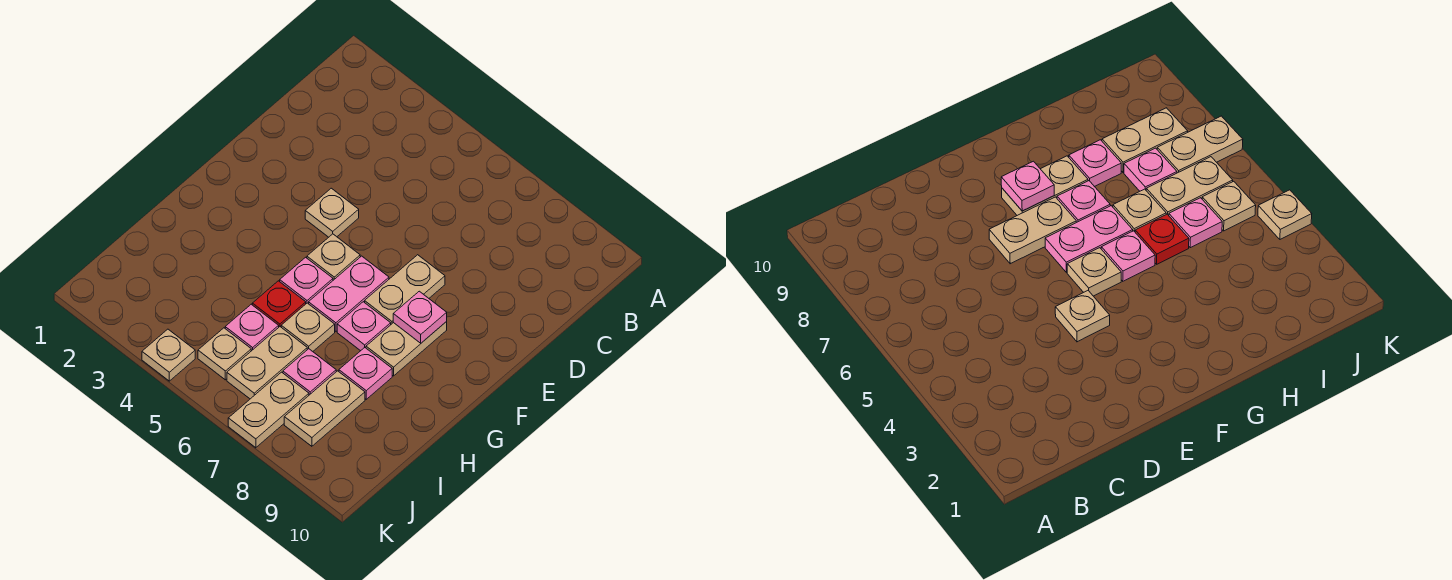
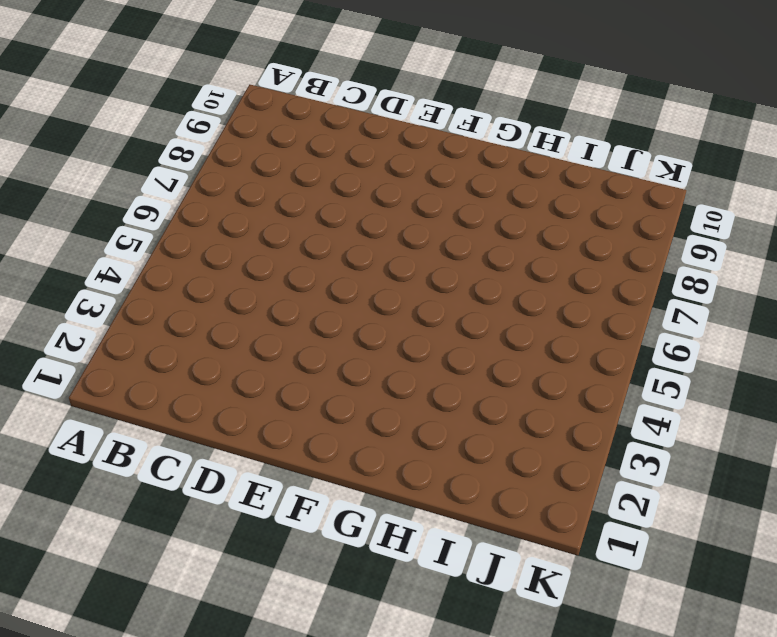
none -> tan plate E4 level 1
none -> tan plate E7:F7 level 1
none -> tan plate F5 level 1

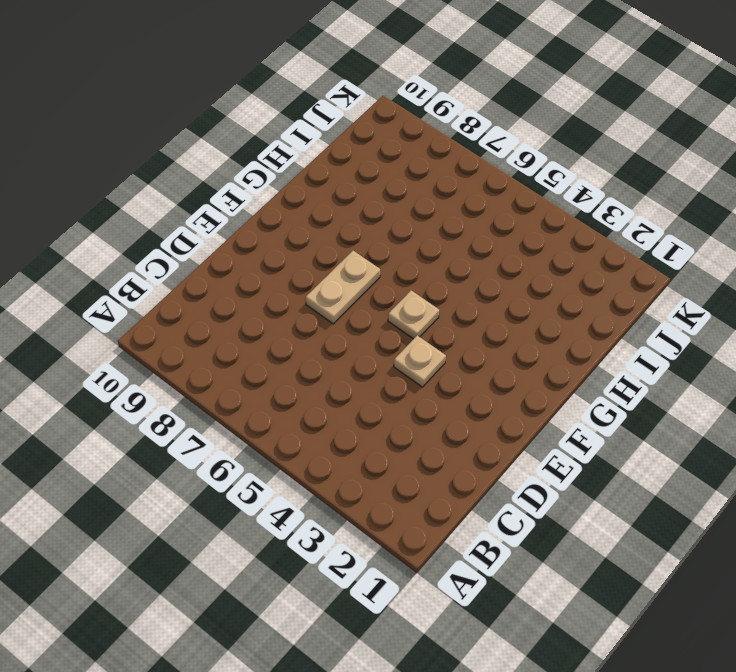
none -> pink plate F6:G6 level 1
none -> tan plate F8:G8 level 1
none -> pink plate G5 level 1

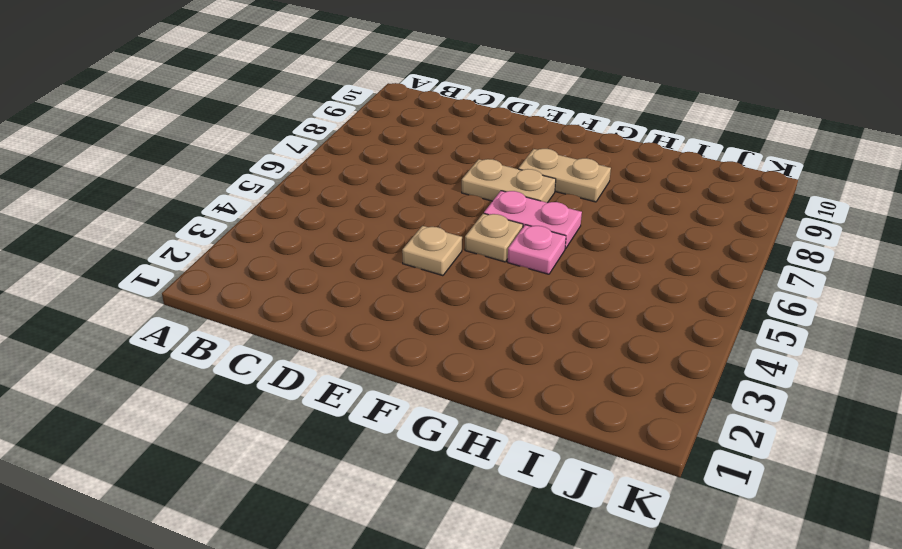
none -> pink plate G7 level 1
none -> red plate H5 level 1
none -> tan plate H6 level 1

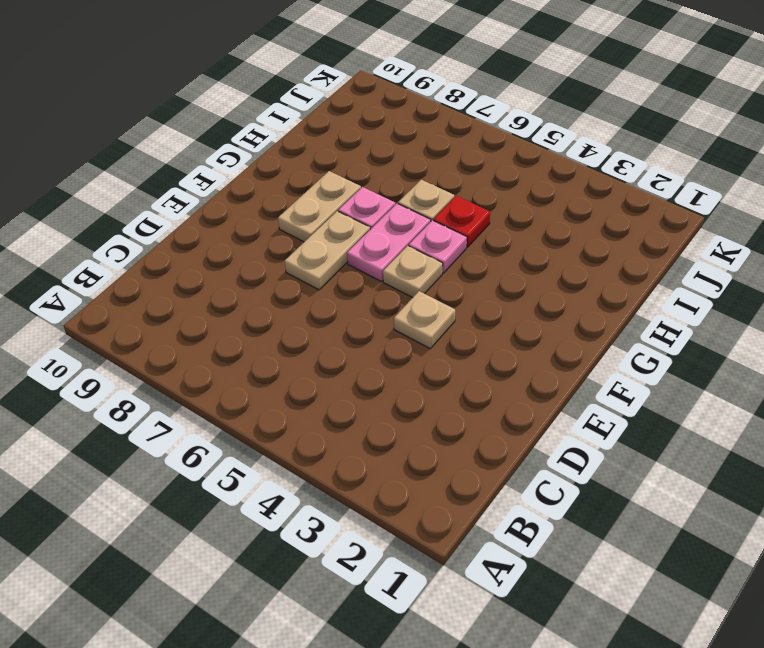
none -> pink plate H8 level 1
none -> pink plate I5 level 1
none -> tan plate I6:J6 level 1

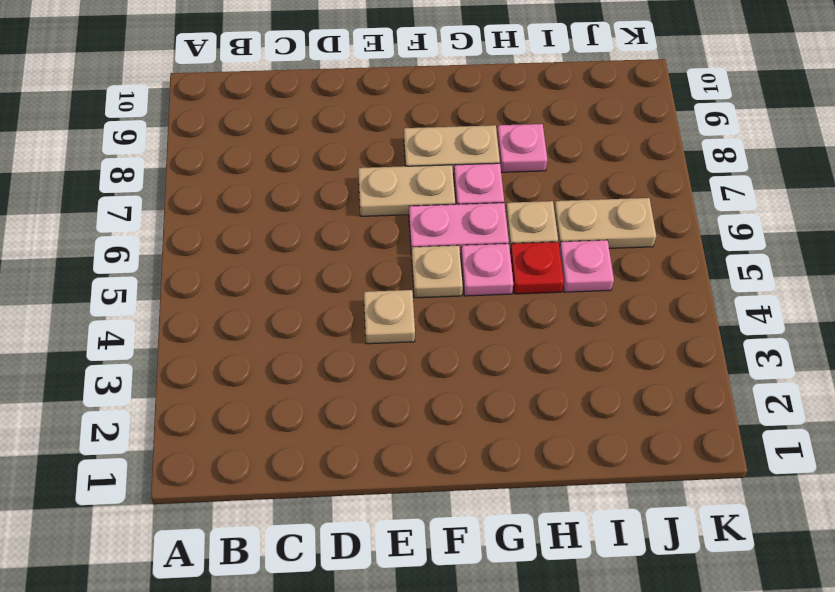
none -> pink plate I7 level 1
none -> tan plate I8:J8 level 1
none -> tan plate J5 level 1

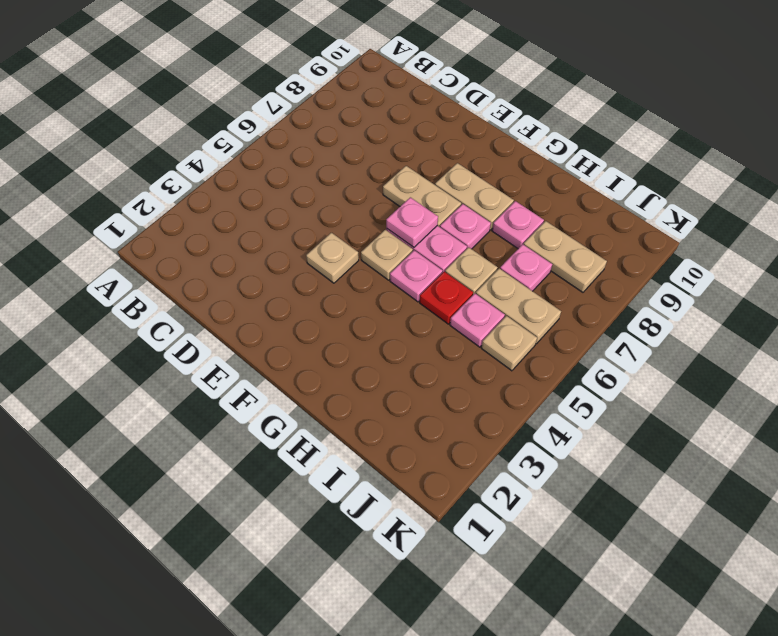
pink plate F6 level 2 -> pink plate F8 level 2
none -> tan plate J7:K7 level 1
none -> tan plate K4 level 1

